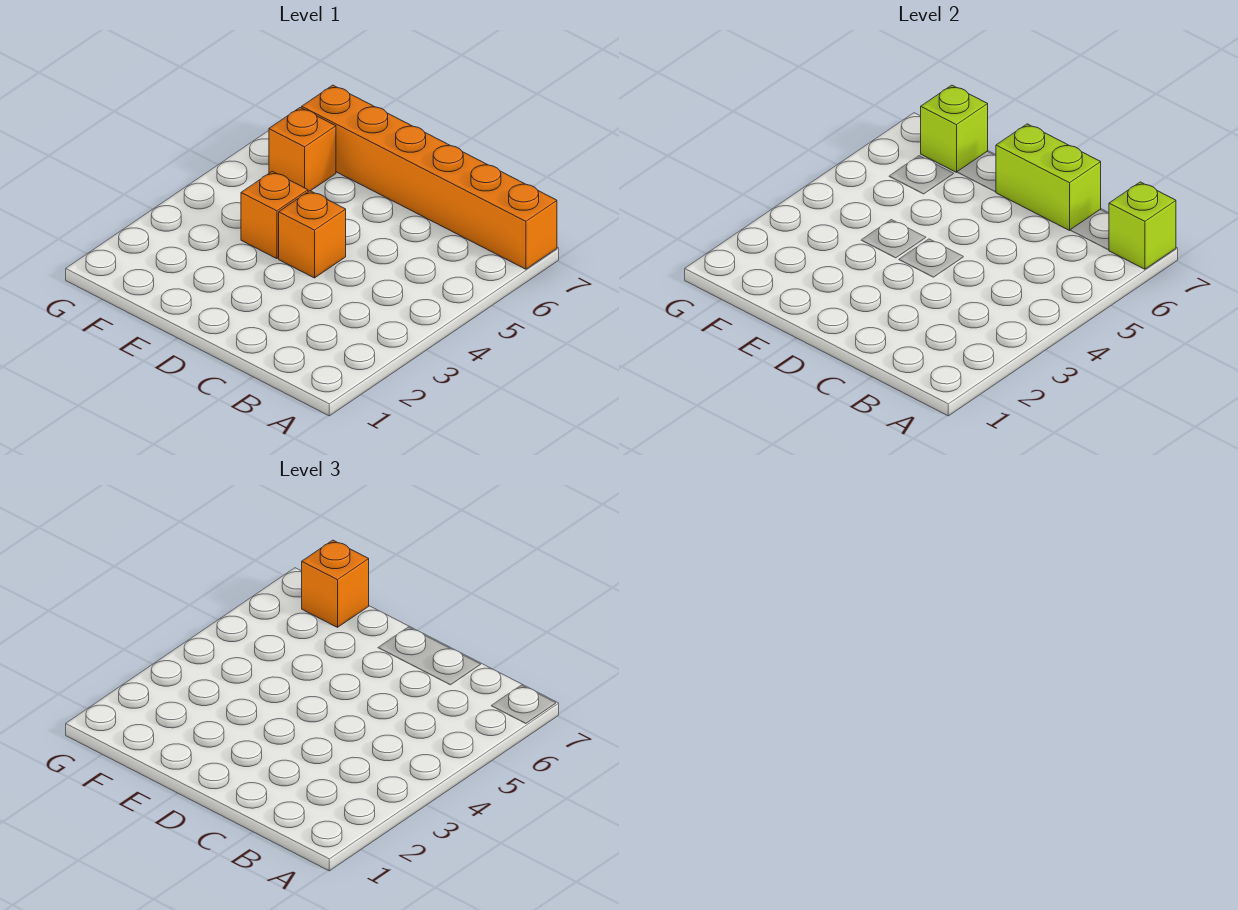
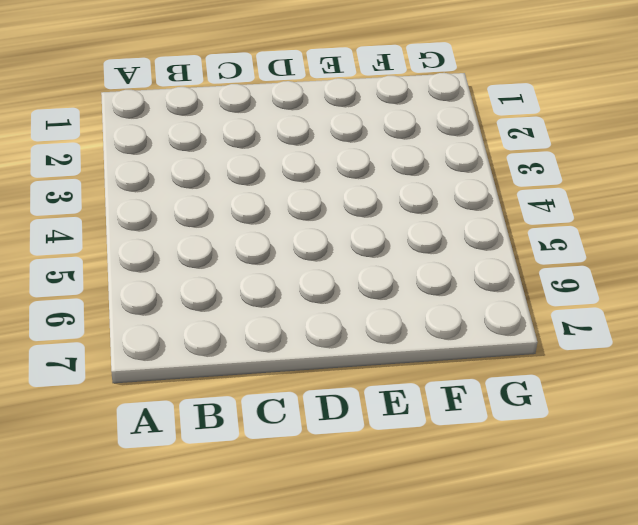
none -> orange brick A7:F7 level 1
none -> orange brick D4 level 1

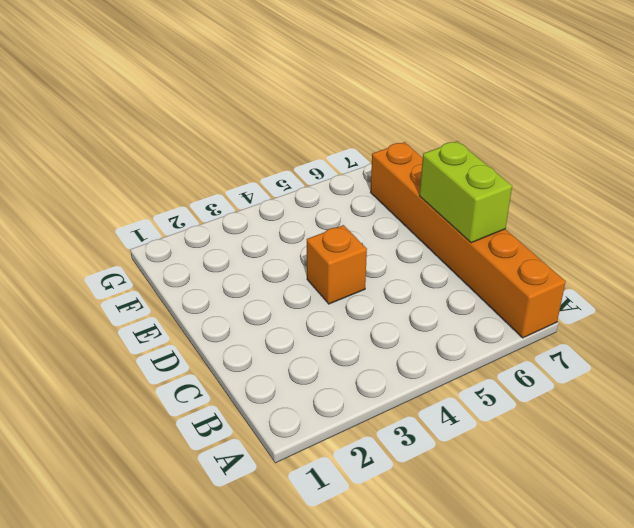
none -> orange brick E4 level 1
none -> orange brick F6 level 1

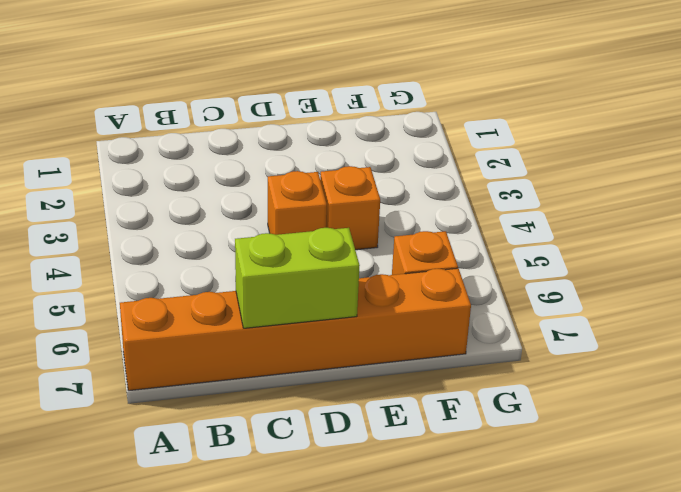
none -> lime brick A7 level 2
none -> lime brick F7 level 2

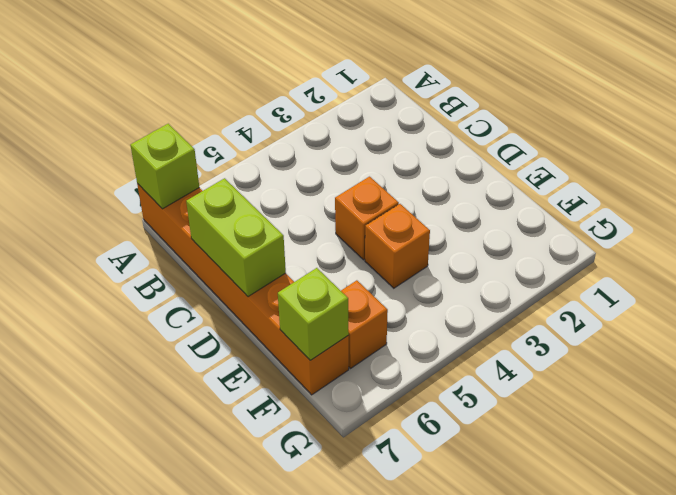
none -> orange brick F7 level 3

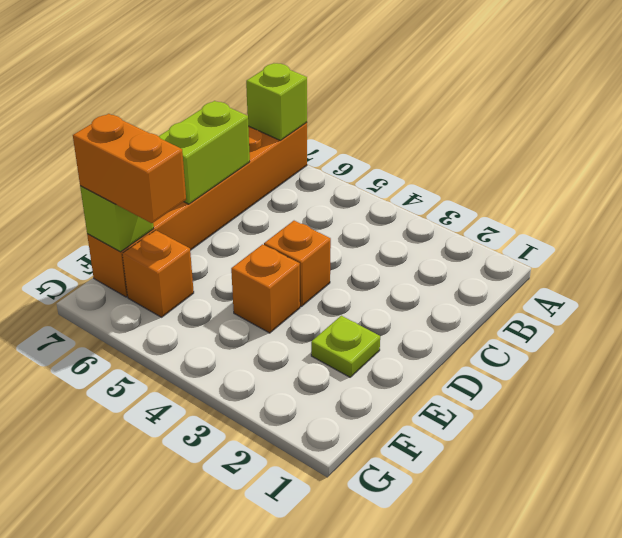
lime plate E2 level 1 -> none
orange brick F6:F7 level 3 -> orange brick F7 level 3

